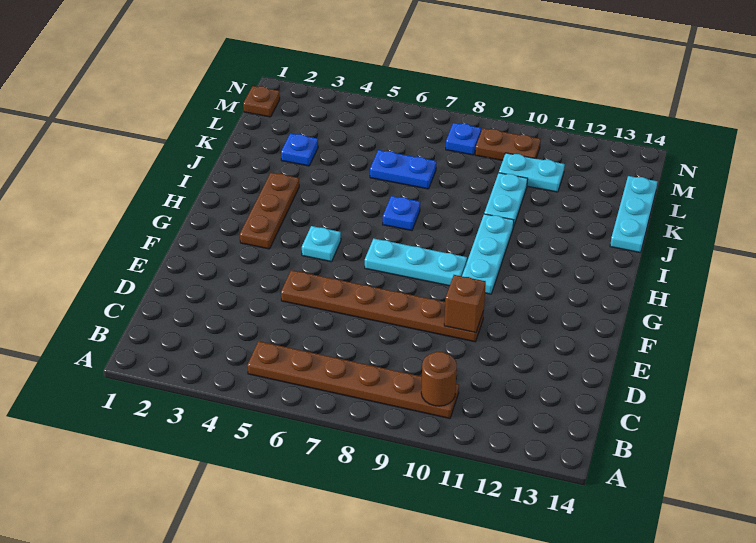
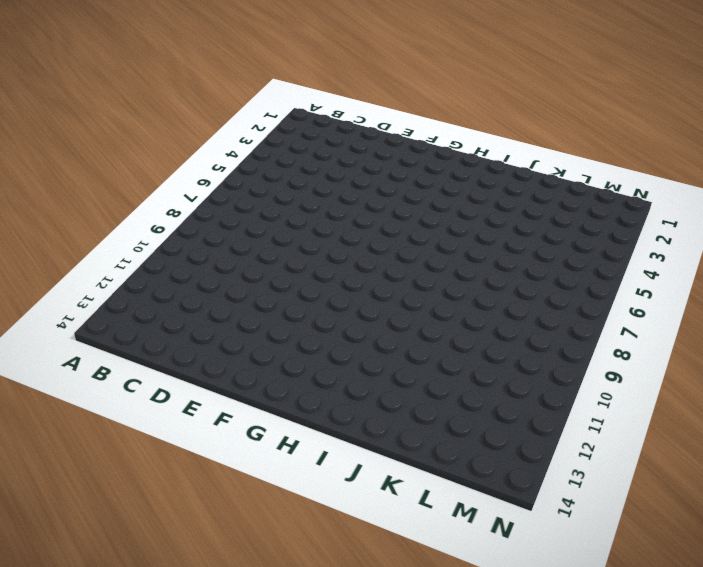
none -> brown plate B5:B10 level 1
none -> brown plate E5:E10 level 1
none -> brown plate G3:I3 level 1

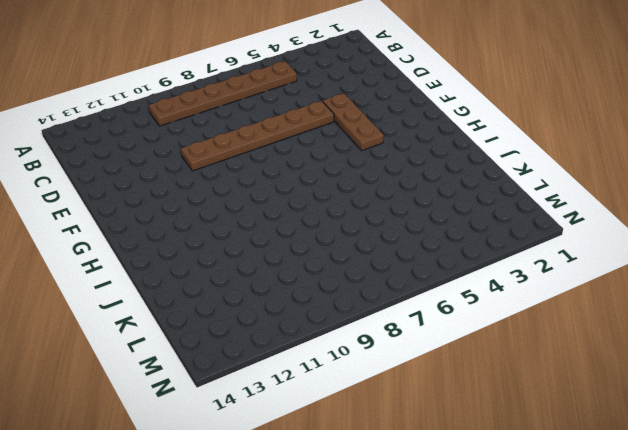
brown plate E4:G4 level 1 -> brown plate G3:I3 level 1
none -> cyan plate G5 level 1
none -> cyan plate G7:G9 level 1
none -> cyan plate G10:I10 level 1

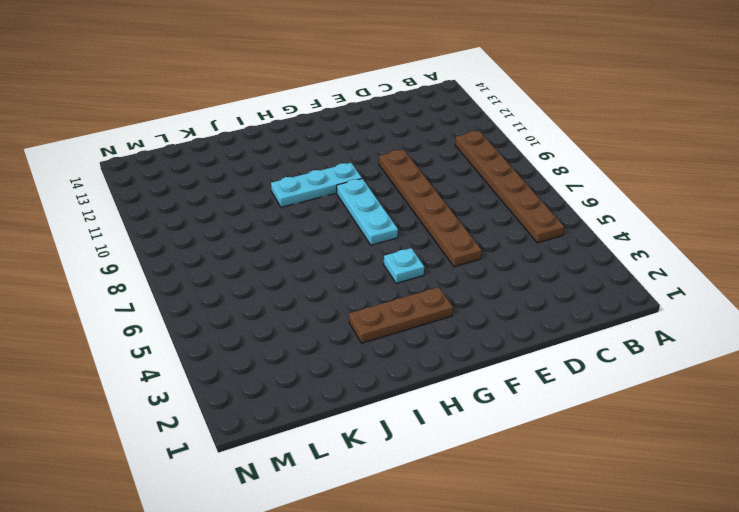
none -> blue plate I7 level 1
none -> cyan plate J10:K10 level 1
none -> cyan plate J14:L14 level 1

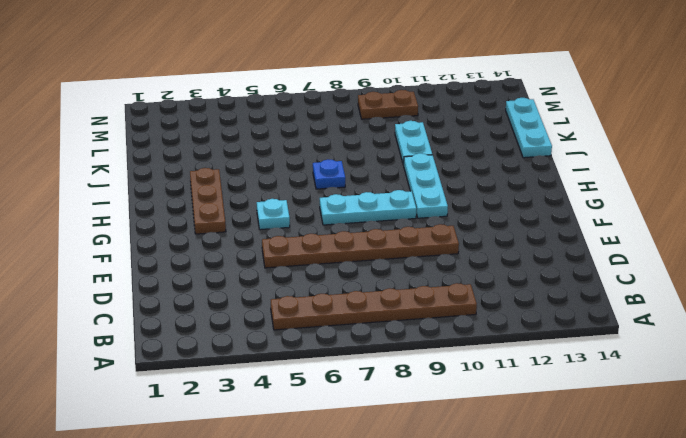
none -> blue plate K3 level 1
none -> blue plate K6:K7 level 1
none -> cyan plate L10:L11 level 1

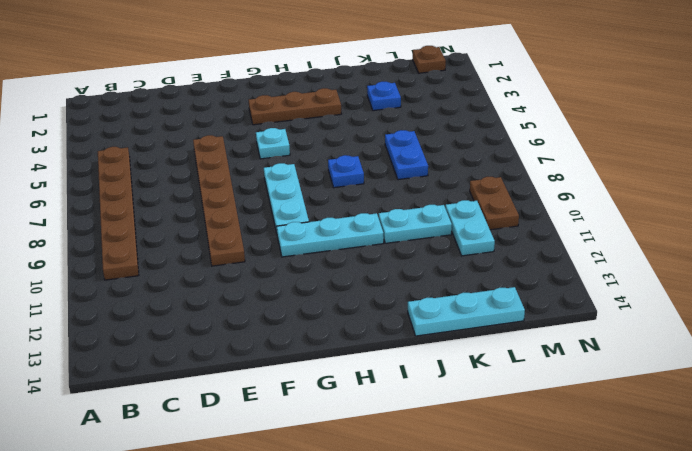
none -> blue plate M8 level 1
none -> brown round brick B10 level 2
none -> brown brick E10 level 2

